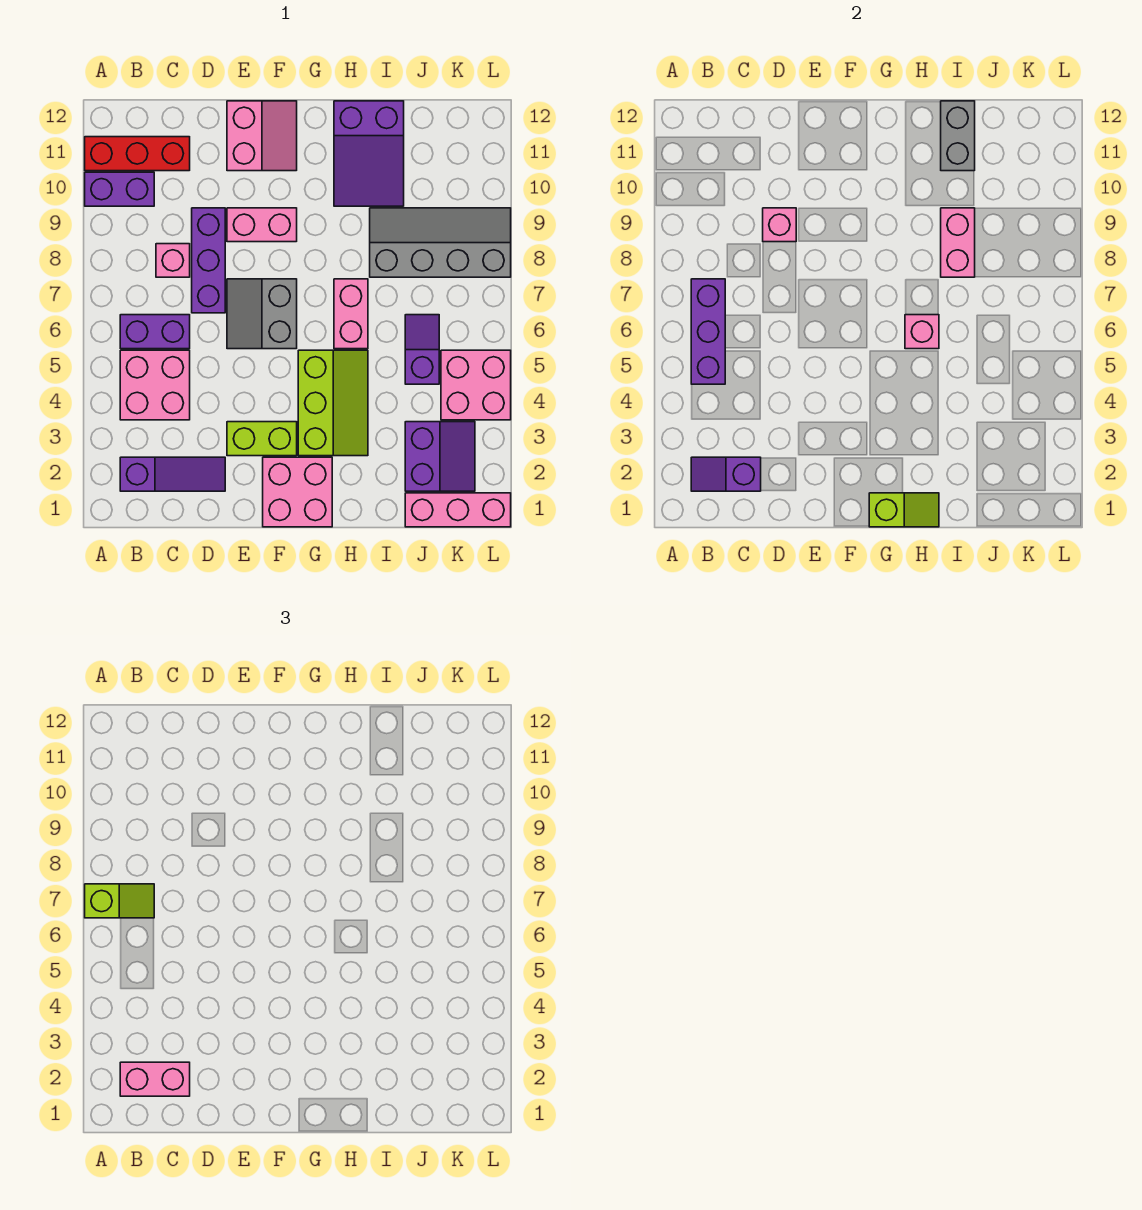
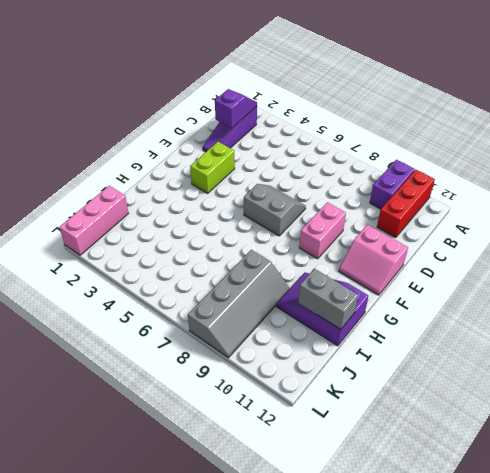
none -> pink brick B4:C5 level 1
none -> purple brick B6:C6 level 1
none -> pink brick C8 level 1

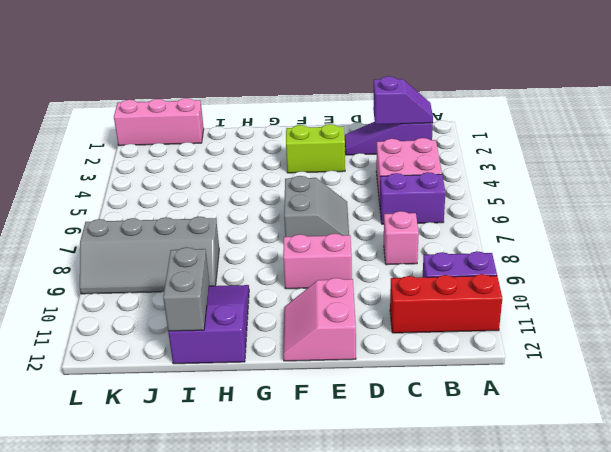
none -> purple brick D7:D9 level 1
none -> pink brick F1:G2 level 1
none -> lime slope G3:H5 level 1 top G

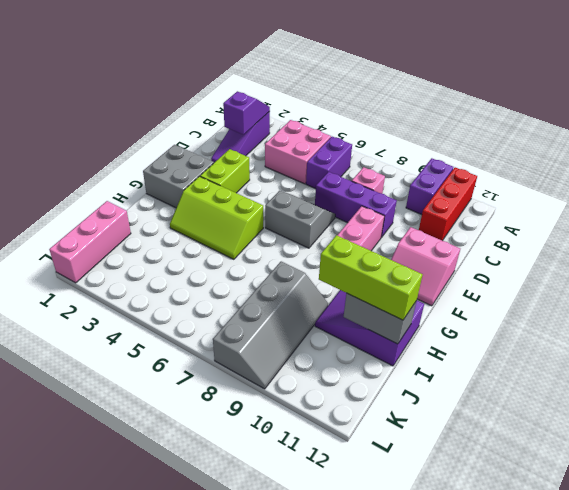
grey brick F1:G2 level 1 -> pink brick F1:G2 level 1
lime brick I10:I12 level 3 -> none
none -> pink brick H6:H7 level 1
none -> purple slope J2:K3 level 1 top J
none -> purple slope J5:J6 level 1 top 5

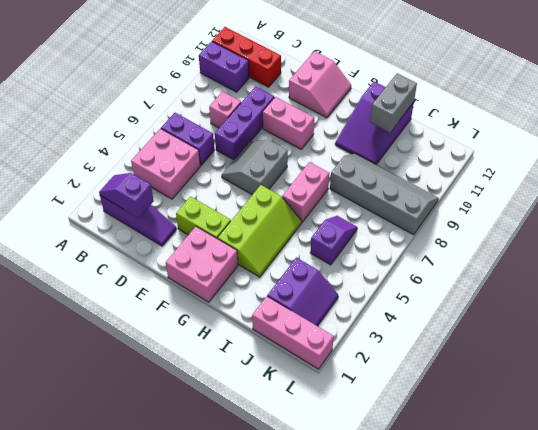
none -> pink brick K4:L5 level 1
none -> purple brick B5:B7 level 2
none -> pink brick D9 level 2

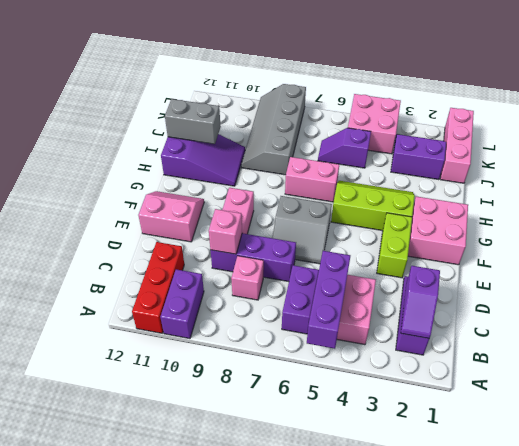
purple brick A5:C5 level 2 -> purple brick B5:B7 level 2
none -> lime slope G1:H1 level 2 top G
none -> pink brick H6 level 2
none -> pink brick I8:I9 level 2

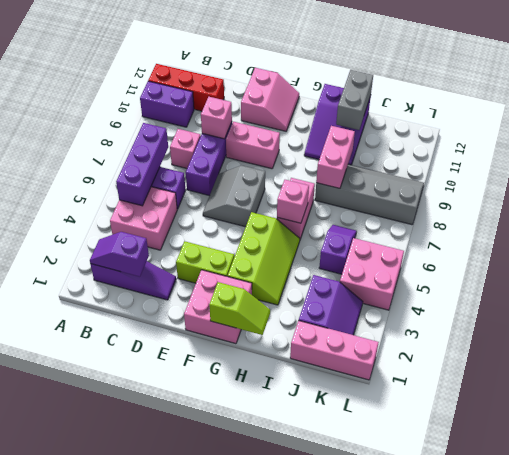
none -> lime slope A7:B7 level 3 top A
none -> pink brick B2:C2 level 3

